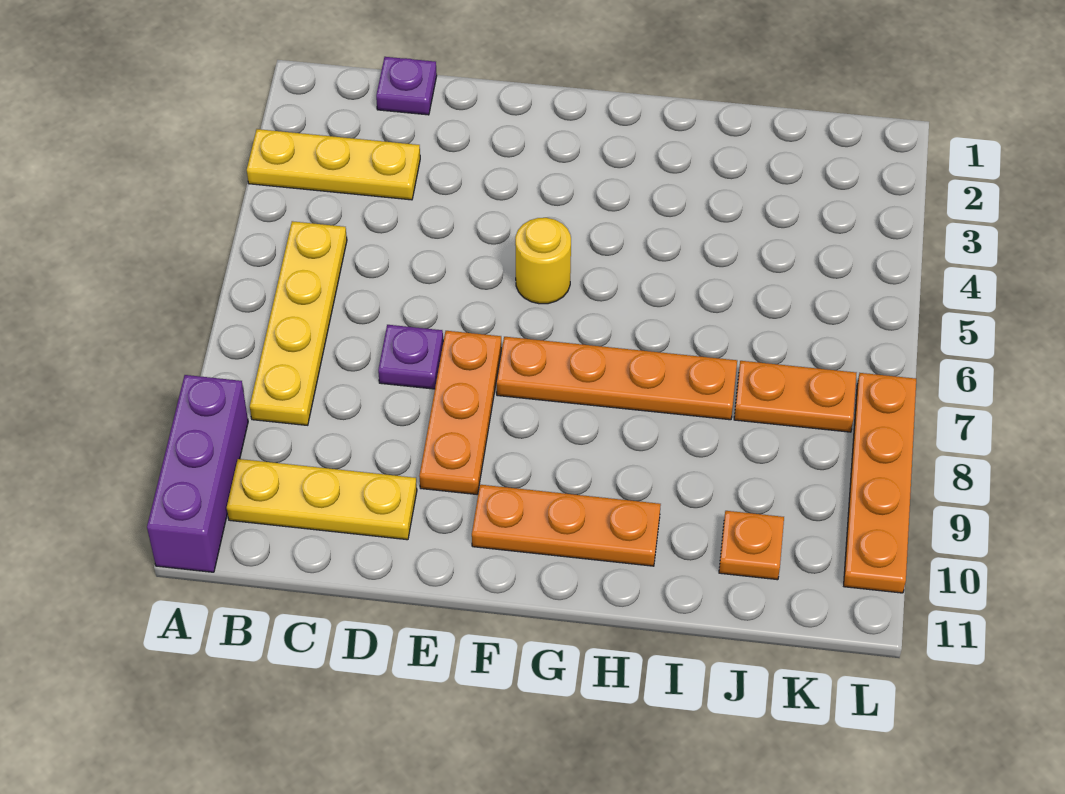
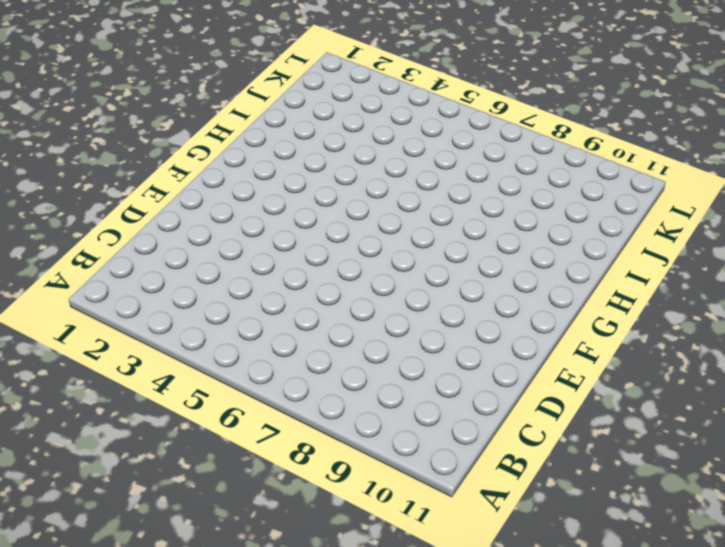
none -> yellow plate A3:C3 level 1
none -> purple brick A9:A11 level 1
none -> yellow plate B5:B8 level 1

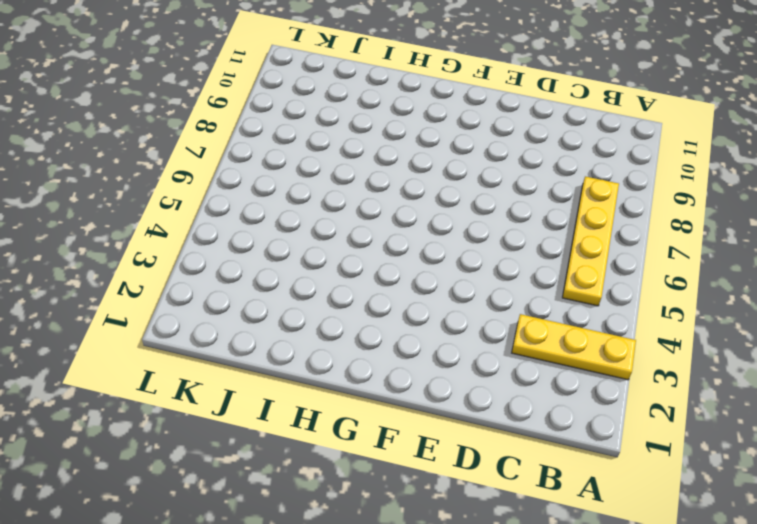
none -> purple brick A9:A11 level 1
none -> yellow plate B10:D10 level 1
none -> purple plate C1 level 1

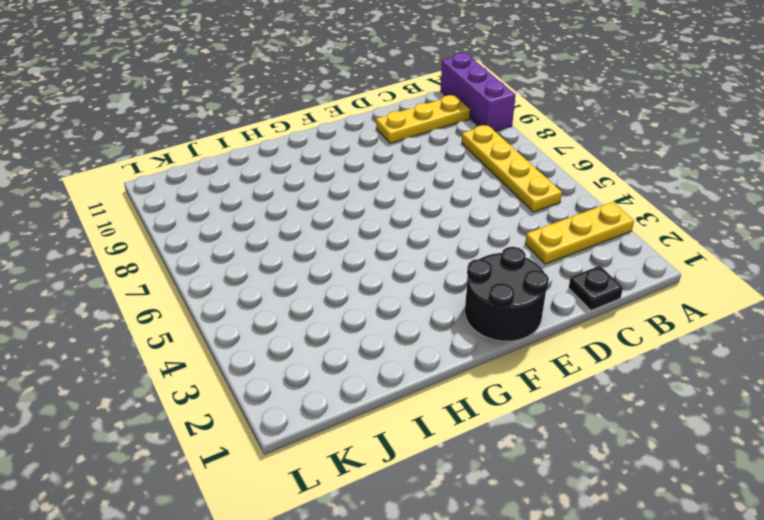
black plate C1 level 1 -> purple plate C1 level 1
black round brick E1:F2 level 1 -> none
none -> purple plate D7 level 1
none -> orange plate E7:E9 level 1
none -> yellow round brick F5 level 1

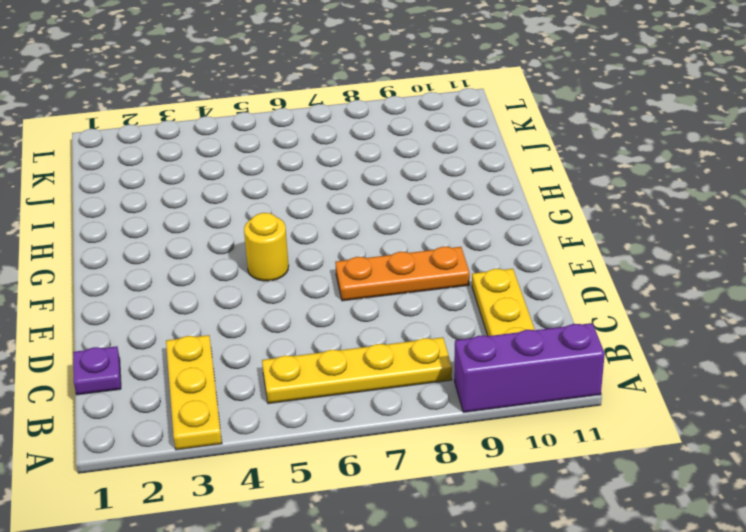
none -> purple plate D7 level 1
none -> orange plate F7:I7 level 1
none -> orange plate F10:H10 level 1

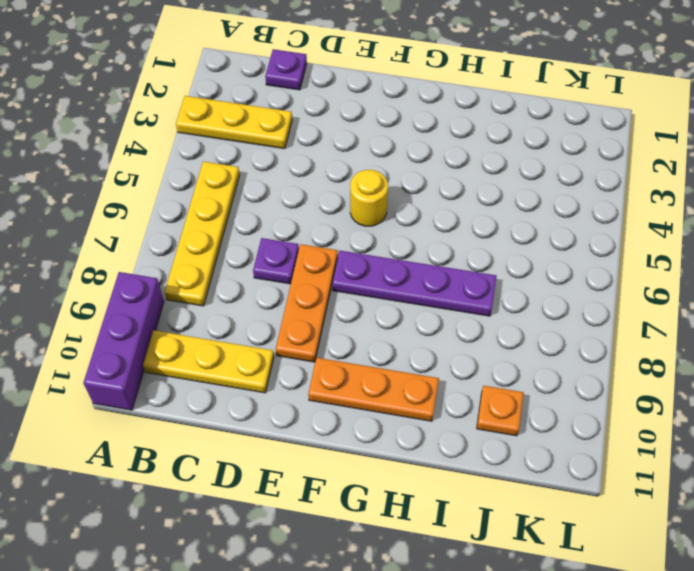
purple plate F7:I7 level 1 -> orange plate F7:I7 level 1
none -> orange plate J7:K7 level 1
none -> orange plate L7:L10 level 1

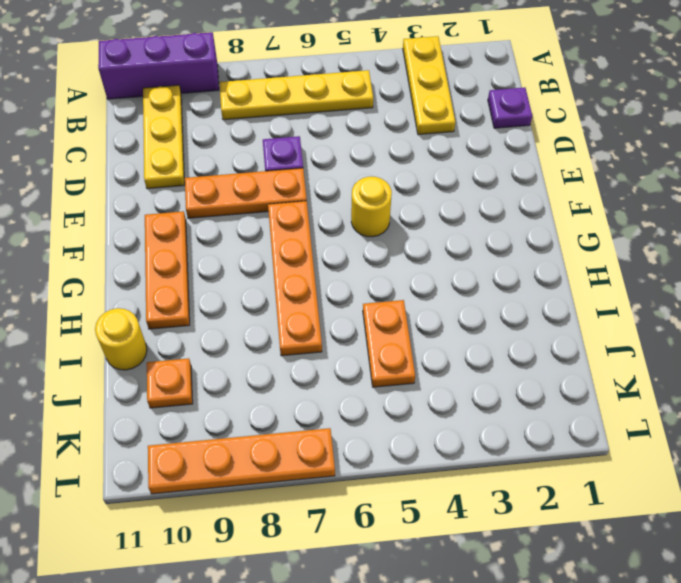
orange plate I5:J5 level 1 -> orange plate J7:K7 level 1
yellow round brick I11 level 1 -> none

